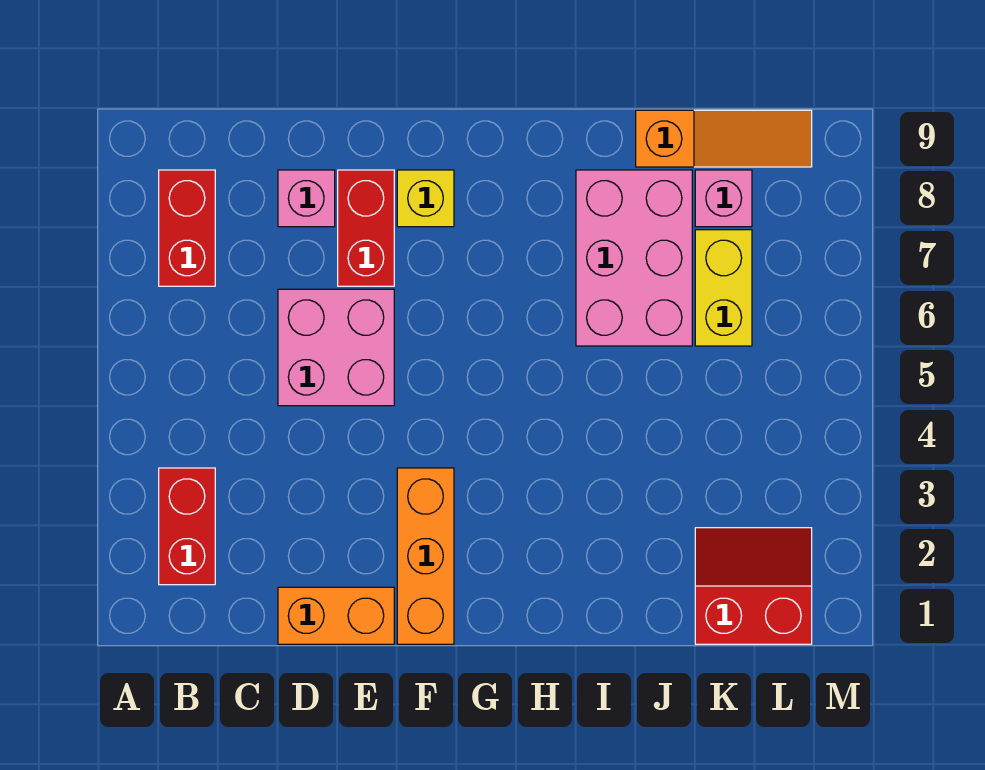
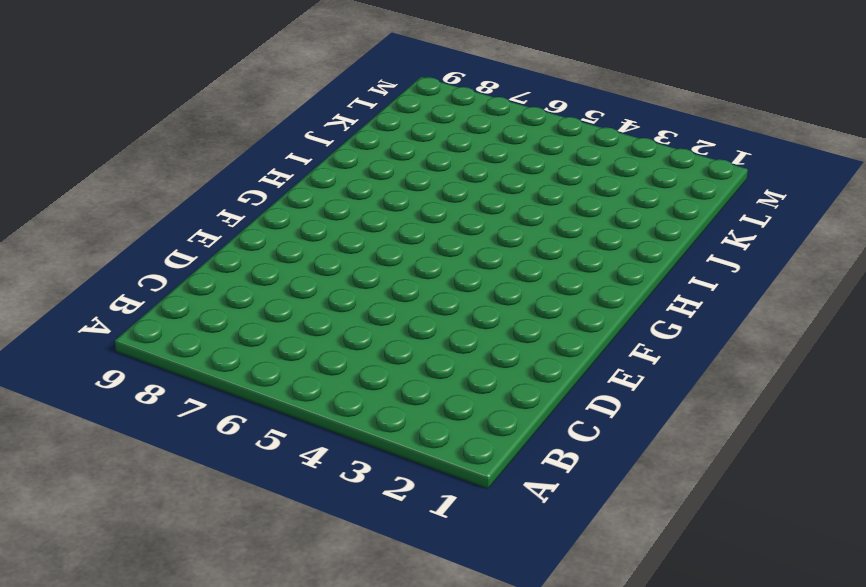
none -> red brick B2:B3 level 1
none -> red brick B7:B8 level 1
none -> orange brick D1:E1 level 1

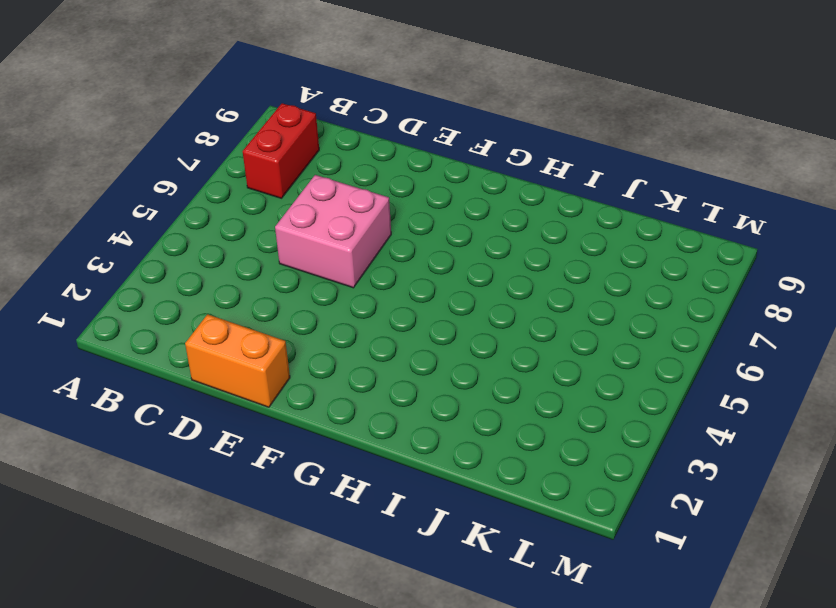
none -> red brick B2:B3 level 1
none -> pink brick D8 level 1
none -> red brick E7:E8 level 1

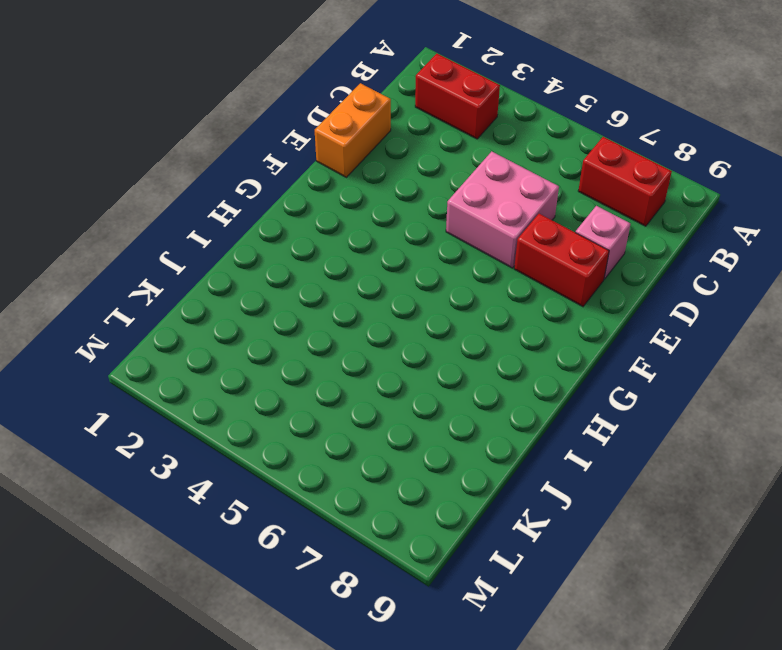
none -> orange brick F1:F3 level 1
none -> yellow brick F8 level 1
none -> pink brick I6:J8 level 1

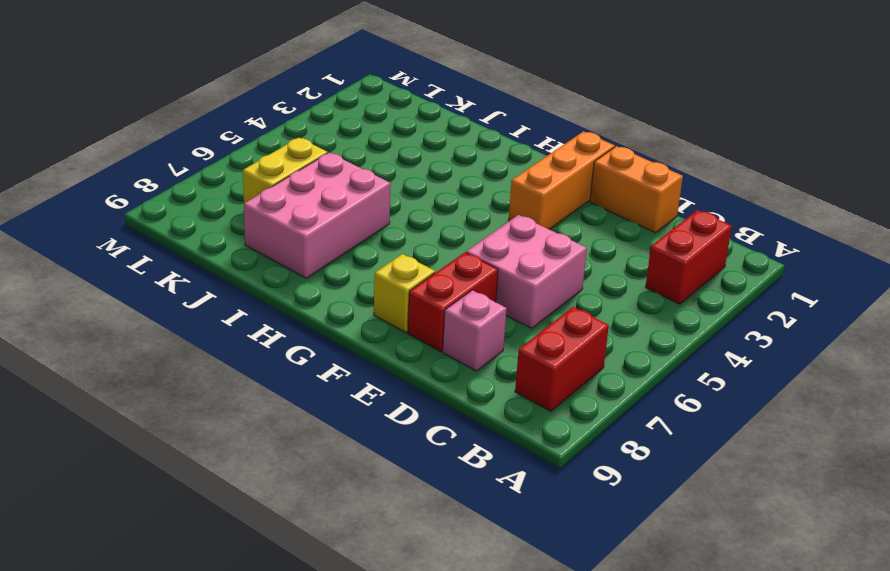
none -> orange slope J9:L9 level 1 top J
none -> red slope K1:L2 level 1 top 1
none -> pink brick K8 level 1

